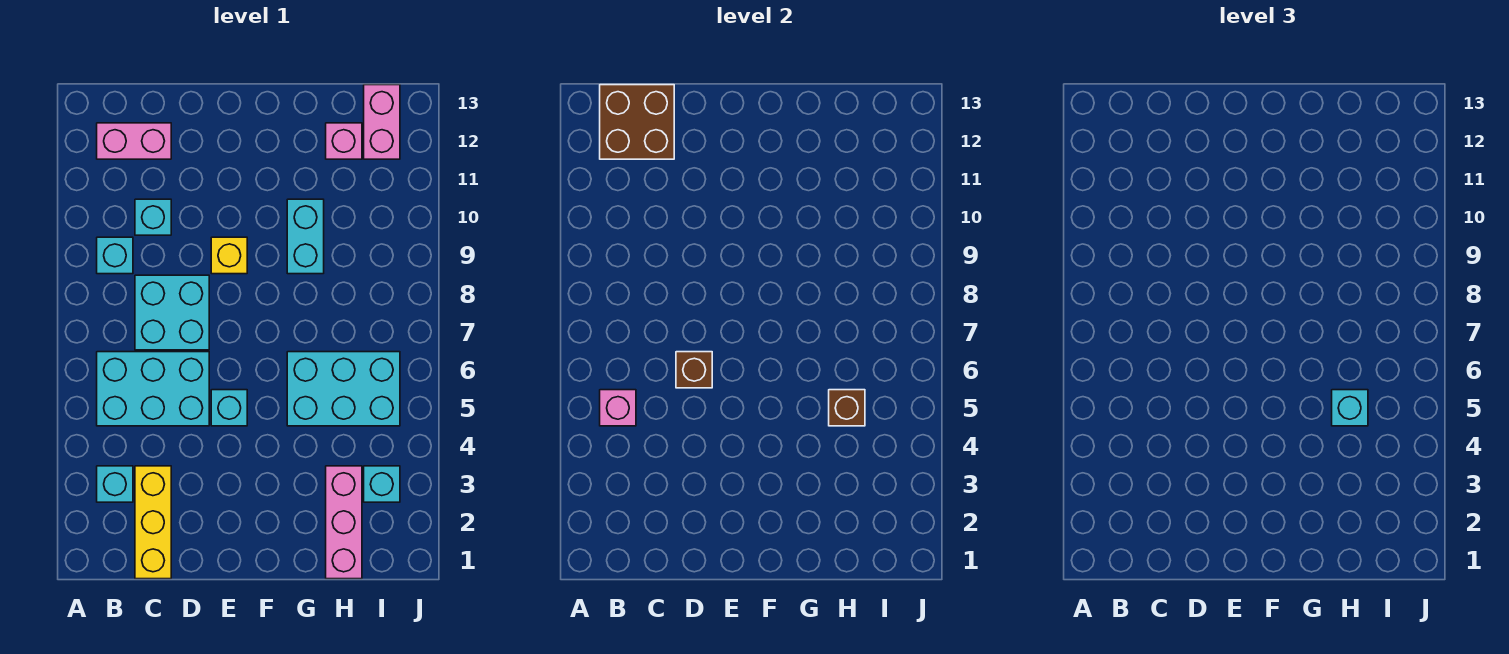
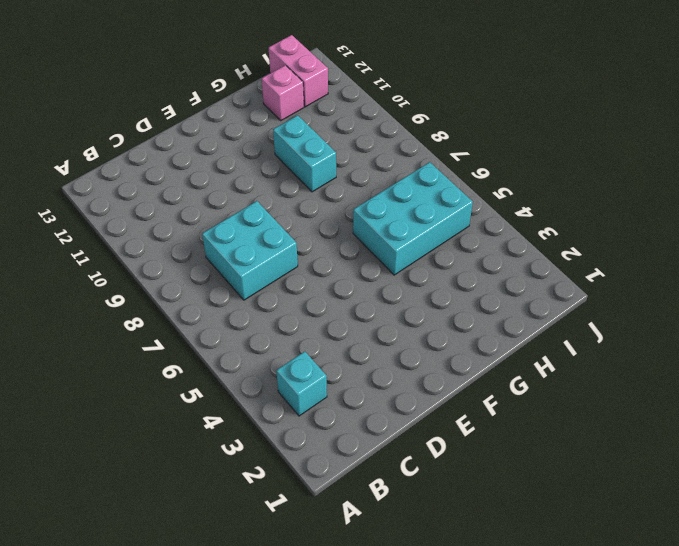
none -> cyan brick B5:D6 level 1
none -> cyan brick B9 level 1
none -> pink brick B12:C12 level 1

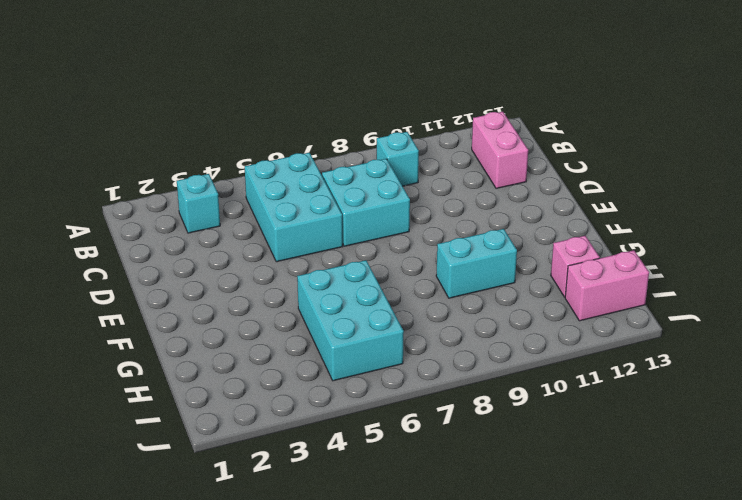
none -> yellow brick C1:C3 level 1
none -> cyan brick C10 level 1
none -> cyan brick E5 level 1

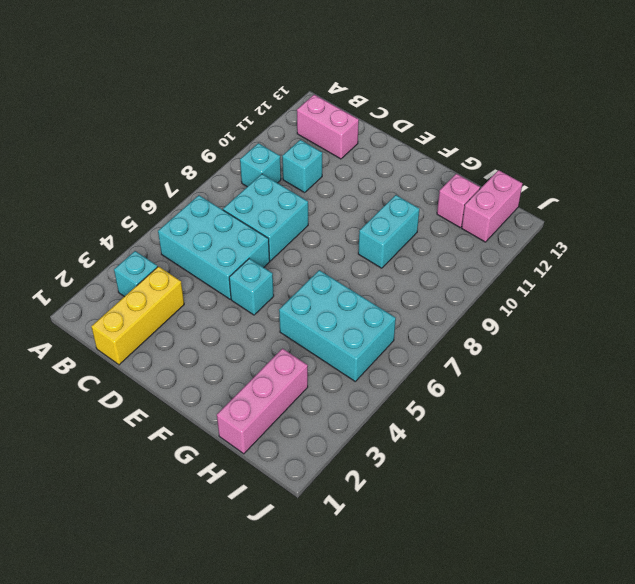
none -> yellow brick E9 level 1
none -> cyan brick I3 level 1
none -> pink brick B5 level 2

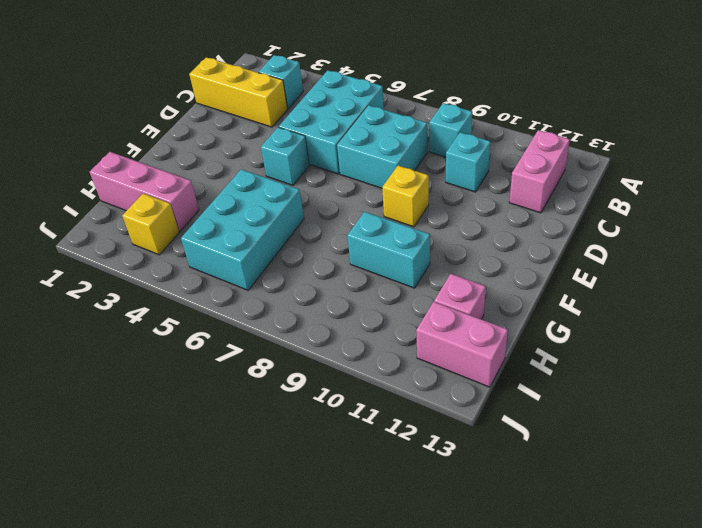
yellow brick I3 level 1 -> cyan brick I3 level 1
none -> pink brick B5 level 2
none -> brown brick B12:C13 level 2
none -> brown brick D6 level 2

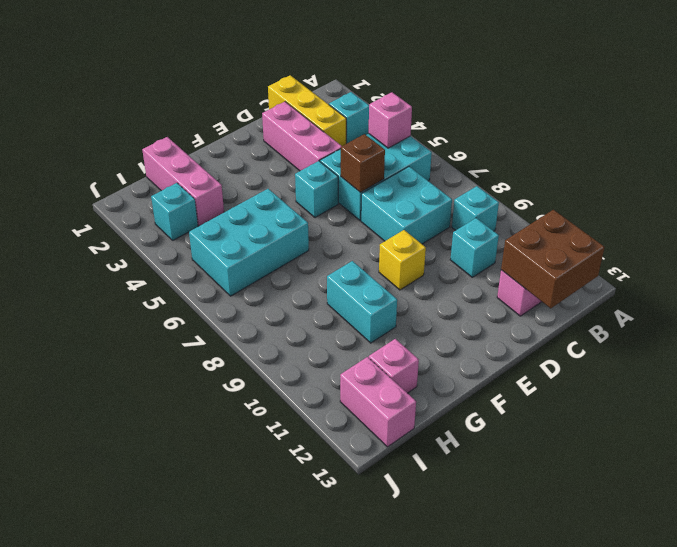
pink brick D2:D4 level 1 -> none
none -> brown brick H5 level 2
none -> cyan brick H5 level 3

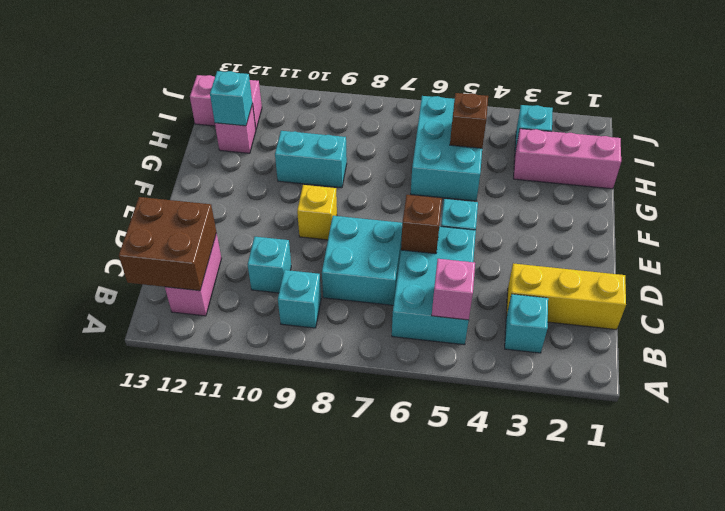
cyan brick H12 level 2 -> cyan brick H5 level 3

